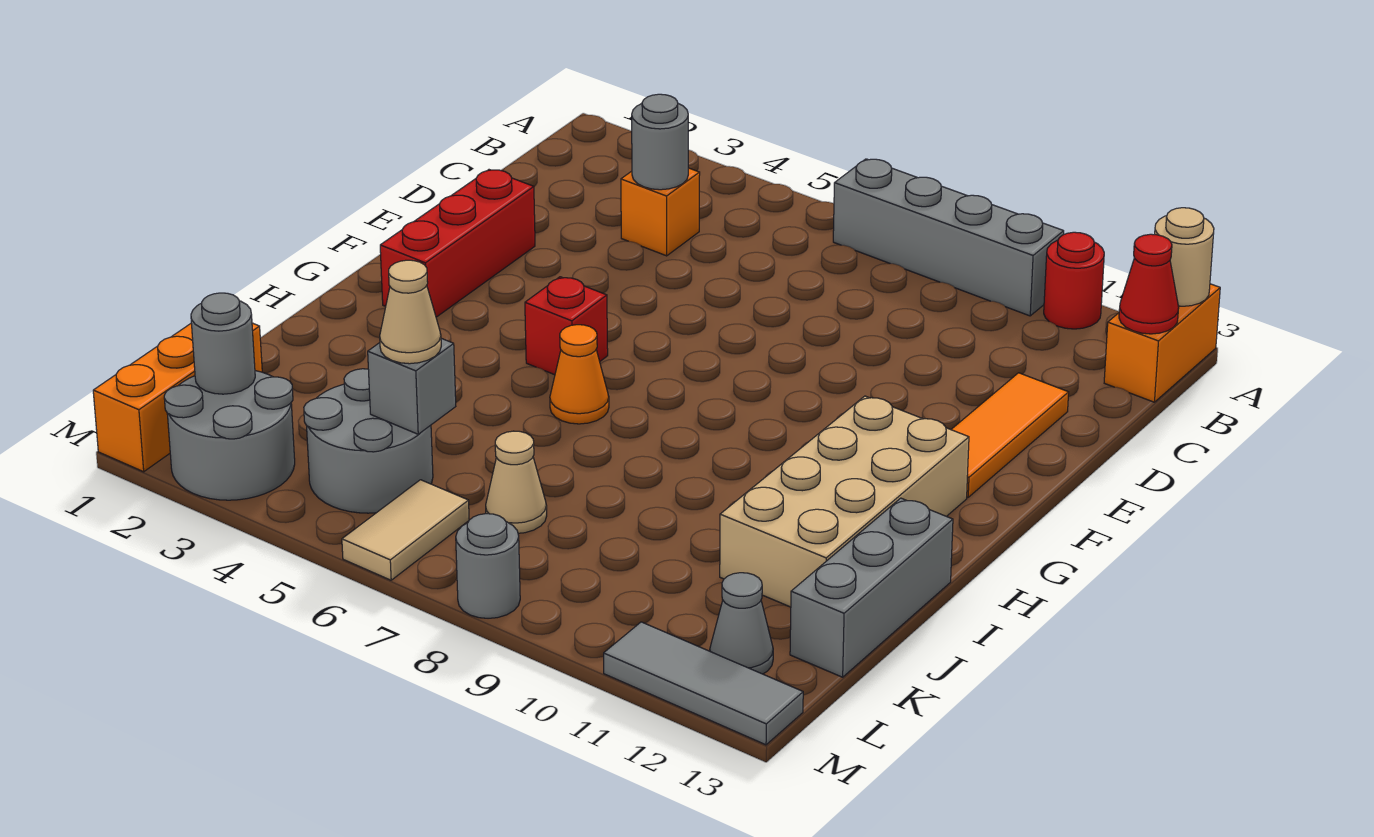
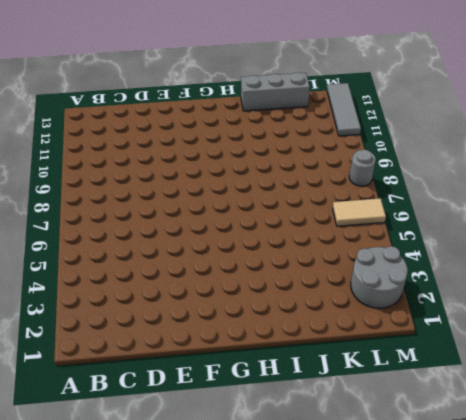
none -> grey brick A7:A10 level 1
none -> red round brick A11 level 1
none -> orange brick A13:B13 level 1

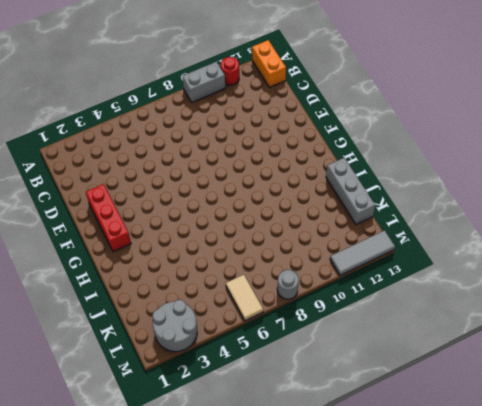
grey brick A9:A10 level 1 -> grey brick A7:A10 level 1
none -> orange brick C4 level 1
none -> orange tile D12:F12 level 1
none -> red brick G5 level 1

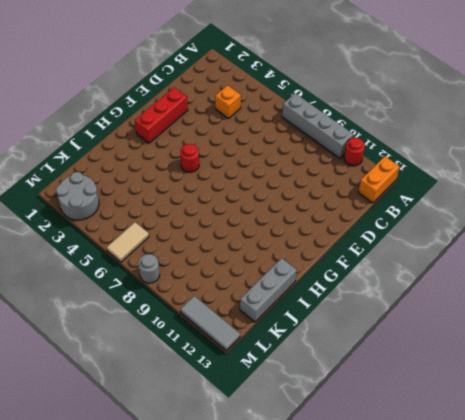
red round brick G5 level 1 -> red brick G5 level 1
none -> orange tile D12:F12 level 1
none -> tan brick G11:J12 level 1
none -> orange cone H6 level 1

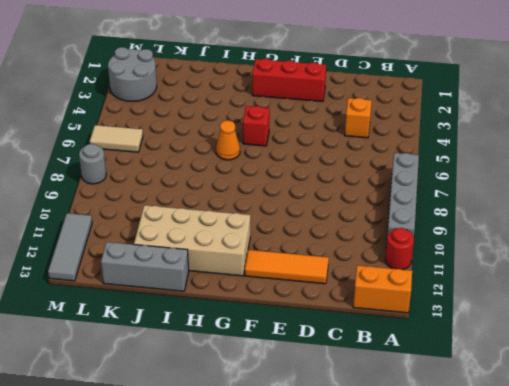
none -> orange brick K1:M1 level 1
none -> grey round brick K4:L5 level 1
none -> tan cone K7 level 1

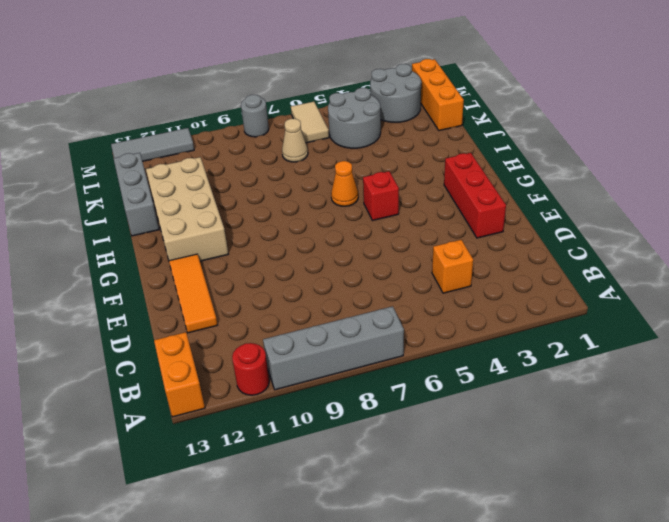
none -> grey cone L12 level 1
none -> tan round brick A13 level 2
none -> red cone B13 level 2

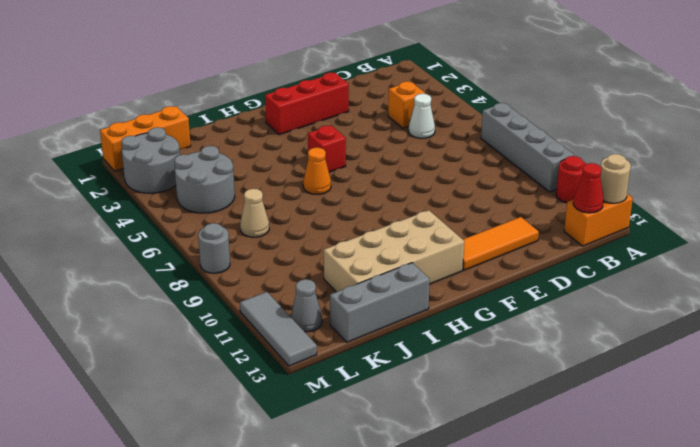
white cone C5 level 1 -> none
none -> tan tile L6:M6 level 1
none -> grey round brick C4 level 2
none -> grey brick K5 level 2

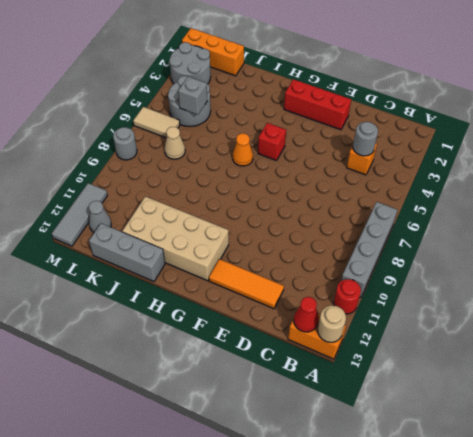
none -> grey round brick L2 level 2
none -> tan cone K5 level 3

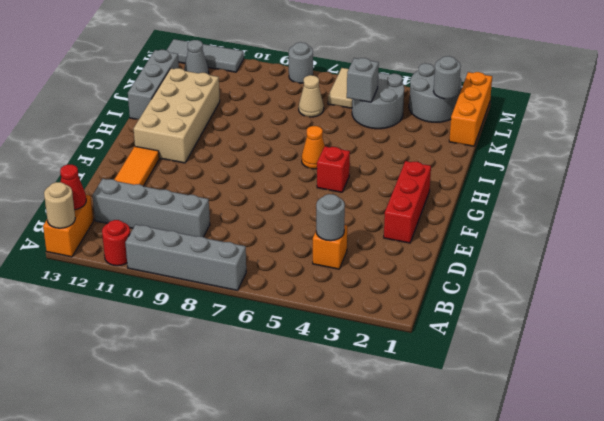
grey brick C9:C12 level 1 -> none
none -> tan cone K5 level 3

